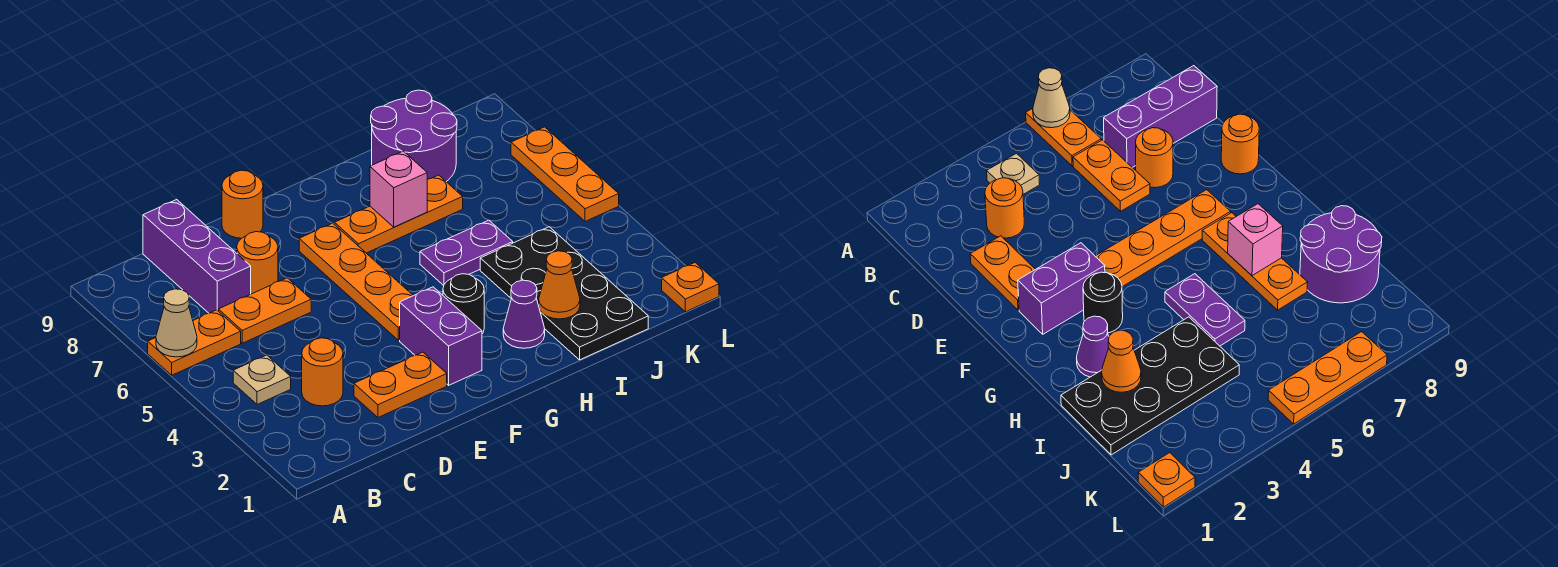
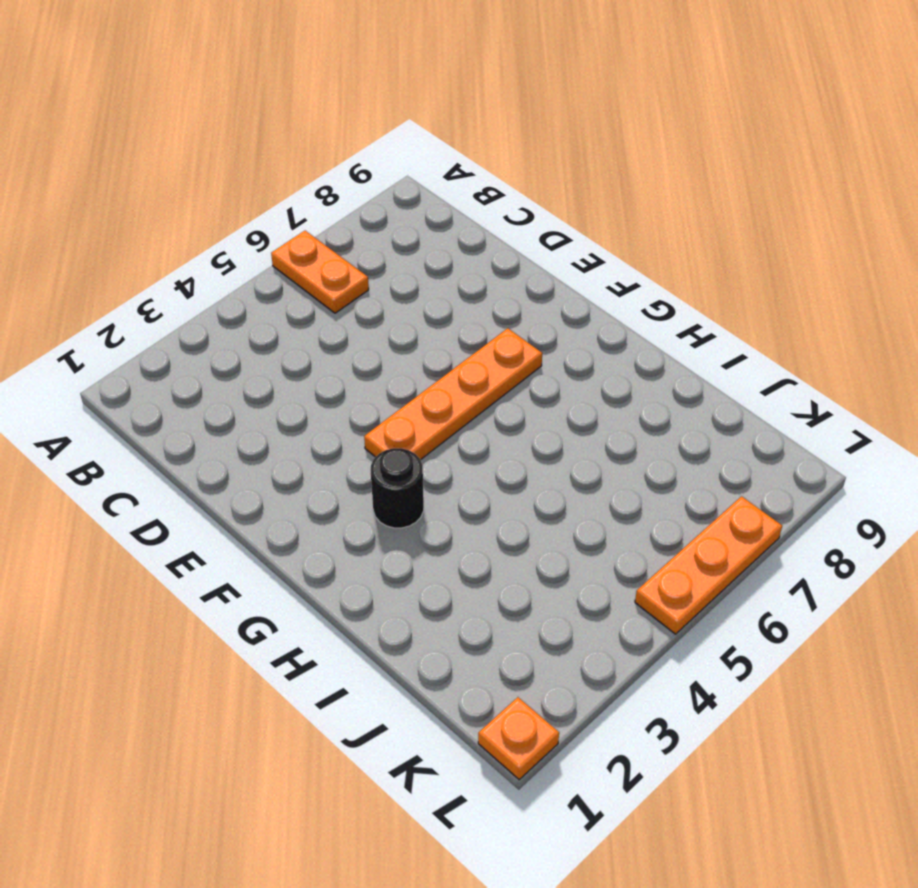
none -> tan plate B4 level 1
none -> orange round brick C3 level 1
none -> orange plate C6:D6 level 1

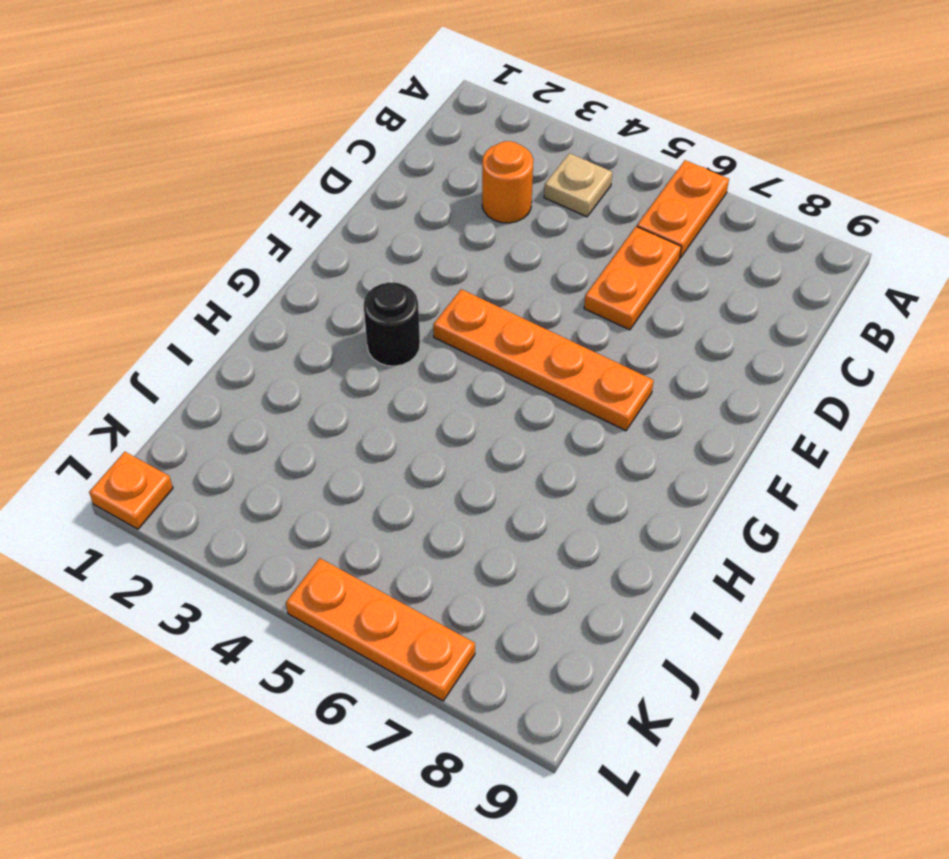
none -> purple brick C7:C9 level 1
none -> orange plate D2:E2 level 1
none -> orange round brick D7 level 1

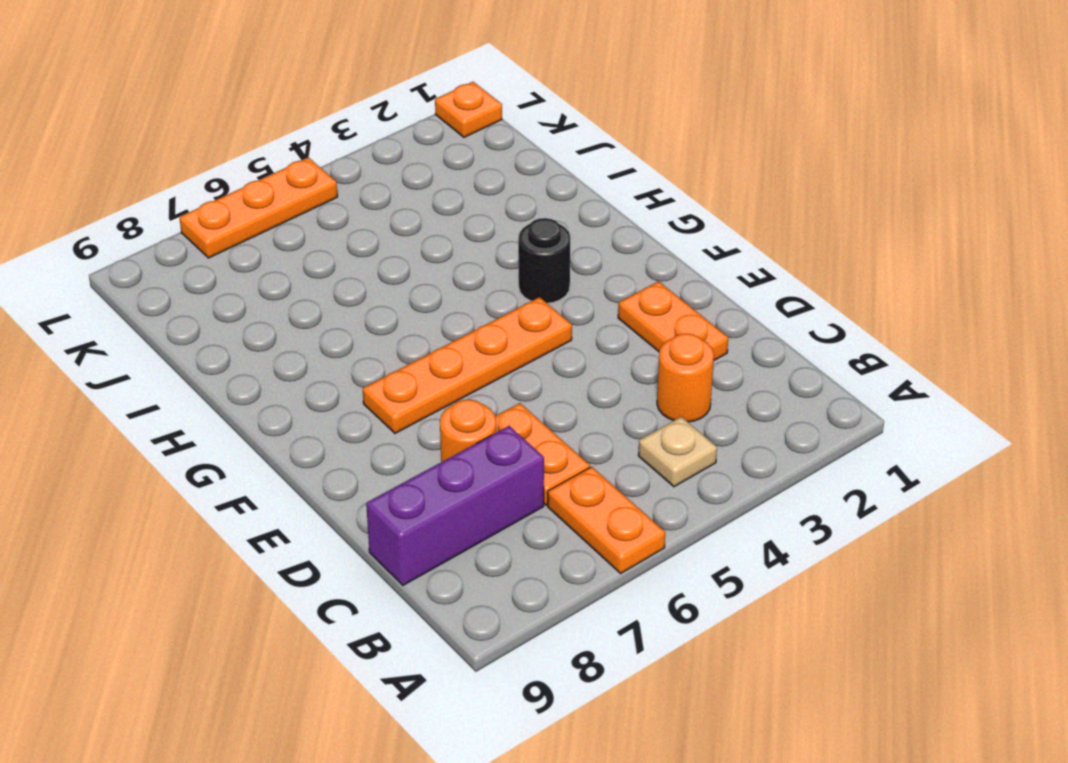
none -> orange round brick E9 level 1
none -> purple brick F2:F3 level 1
none -> orange plate G7:I7 level 1

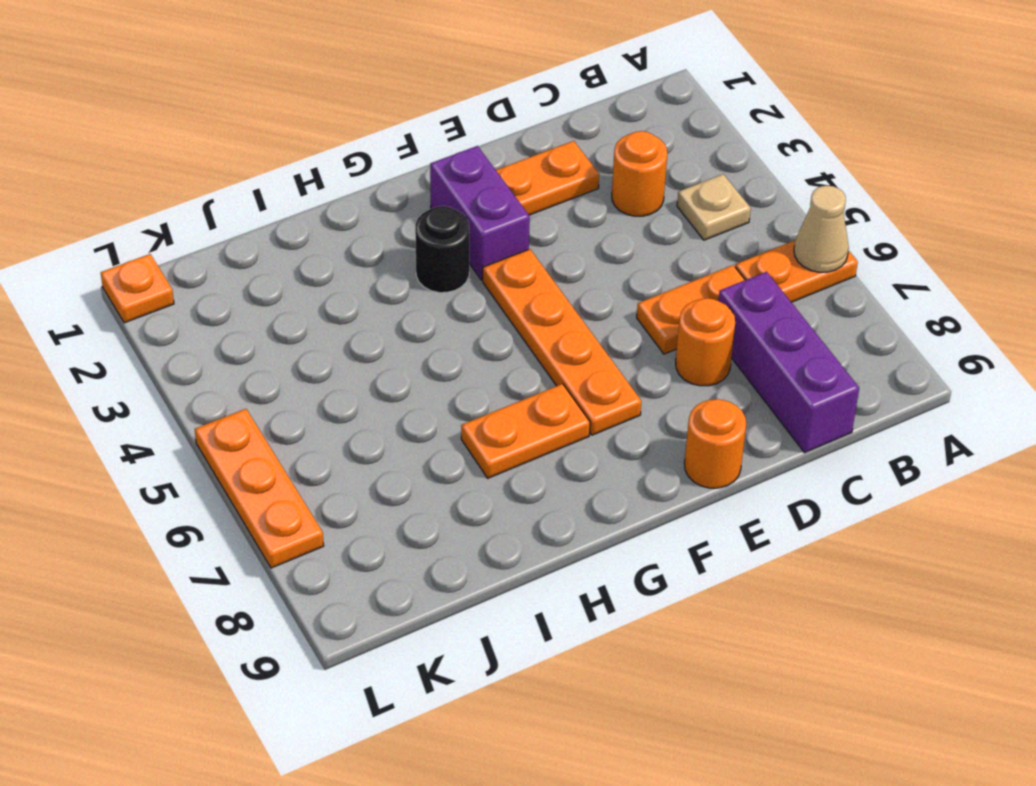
orange plate G7:H7 level 1 -> orange plate G7:I7 level 1
none -> purple cone H2 level 1
none -> purple plate H5:I5 level 1
none -> black plate I1:J4 level 1

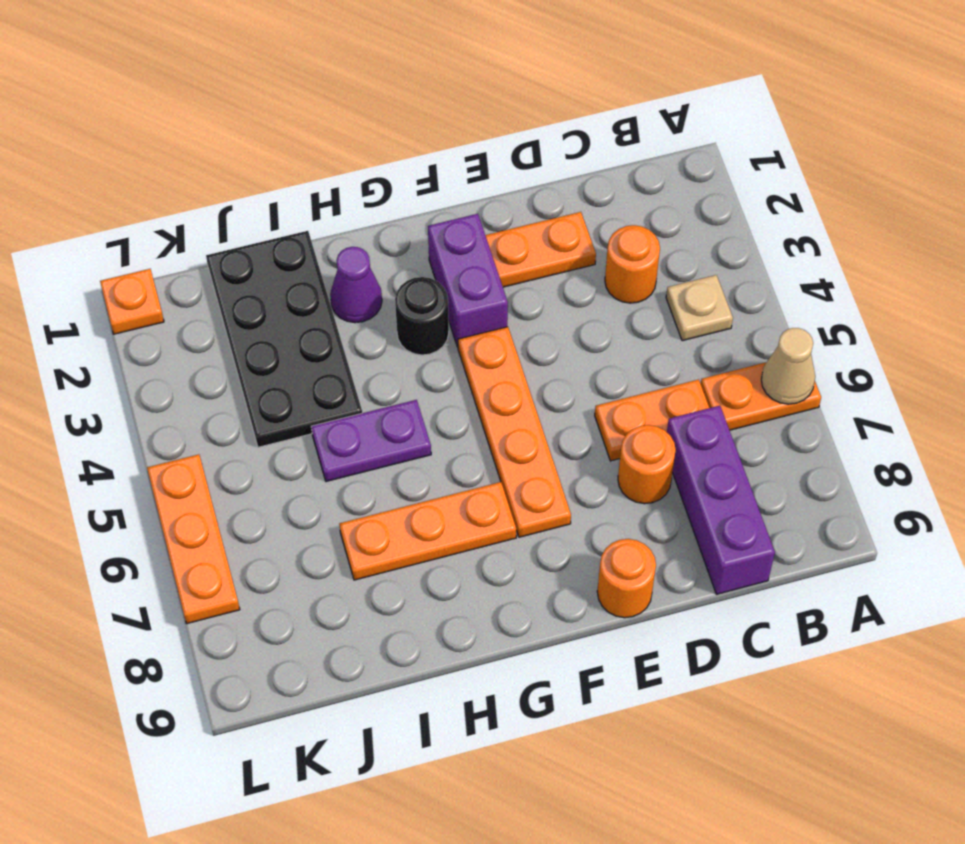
none -> purple round brick I8:J9 level 1
none -> pink brick H7 level 2
none -> orange cone I2 level 2

